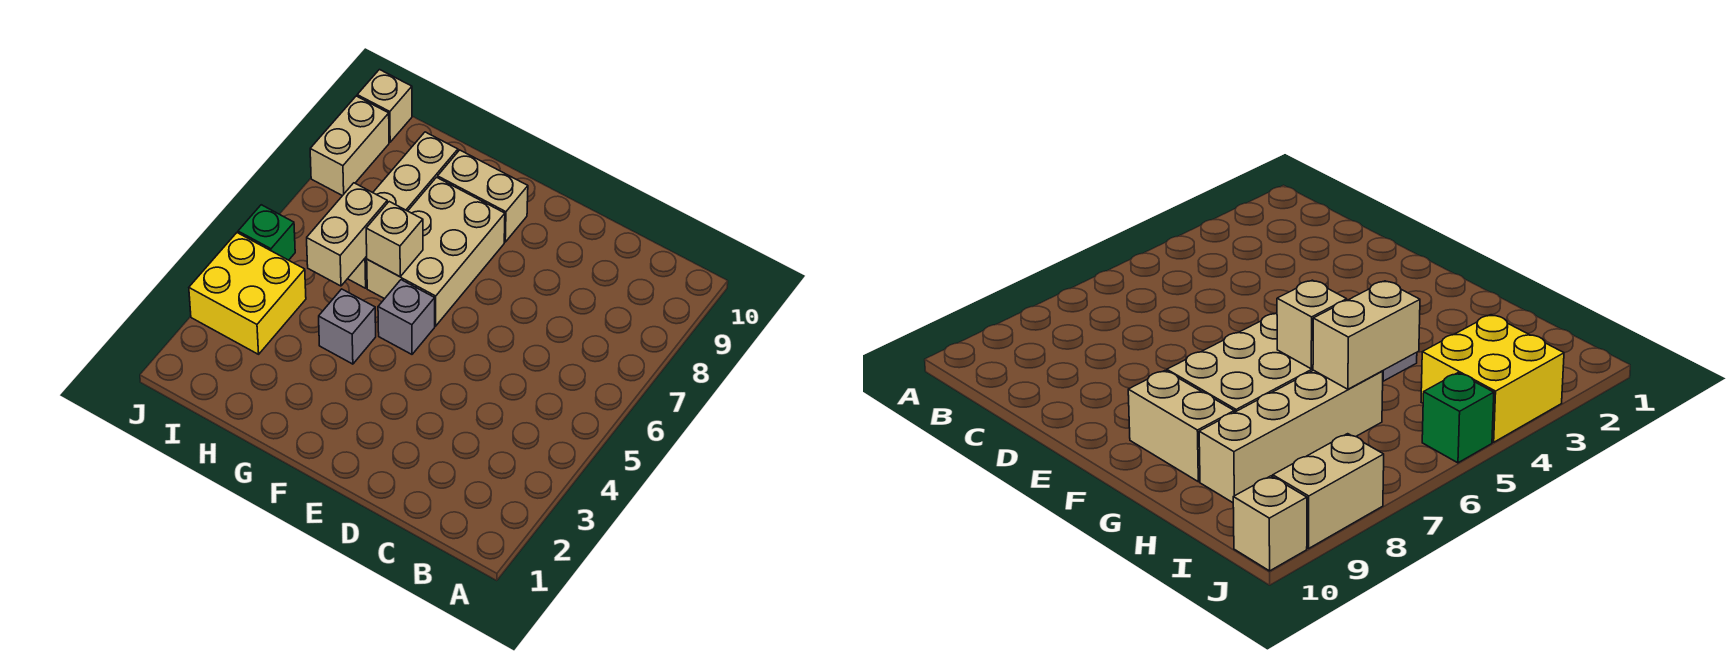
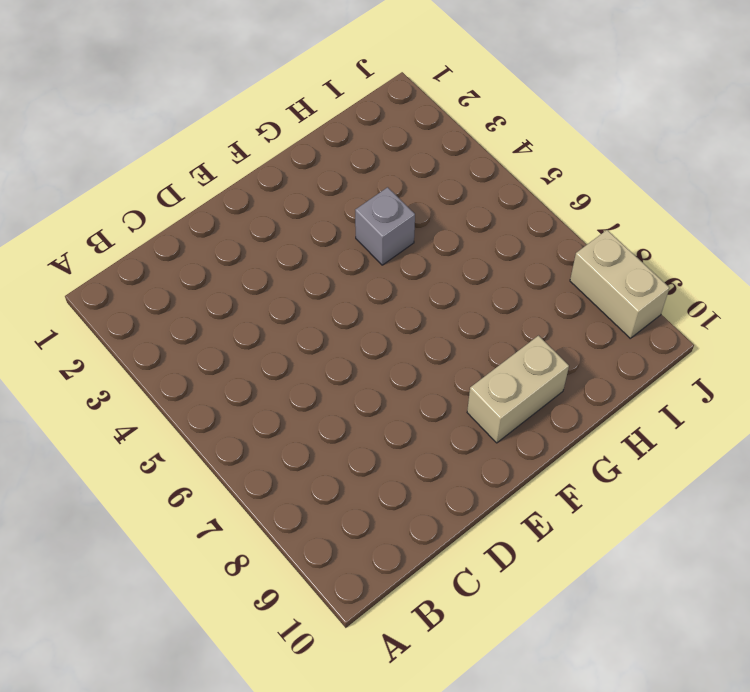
none -> grey brick F5 level 1
none -> tan brick F6:G8 level 1

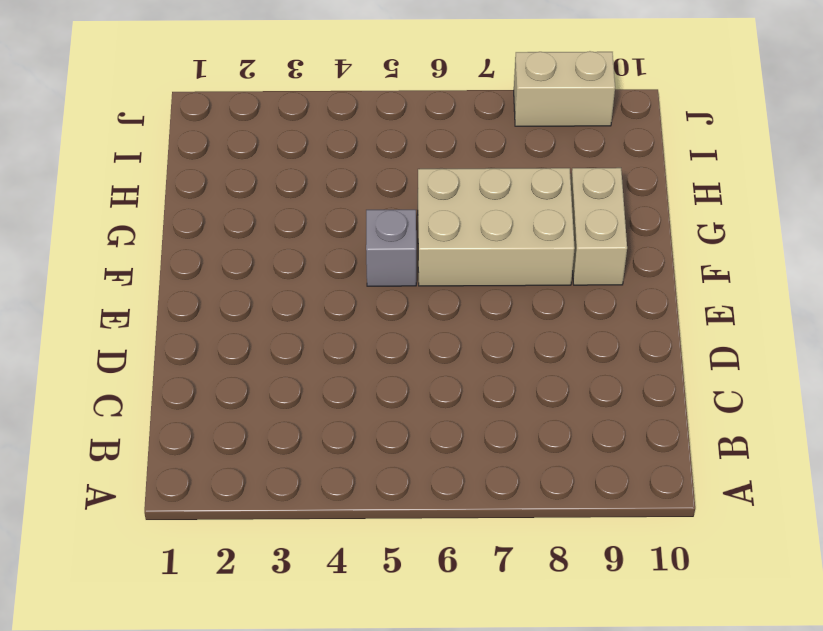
none -> grey brick G4 level 1
none -> tan brick H6:H9 level 1

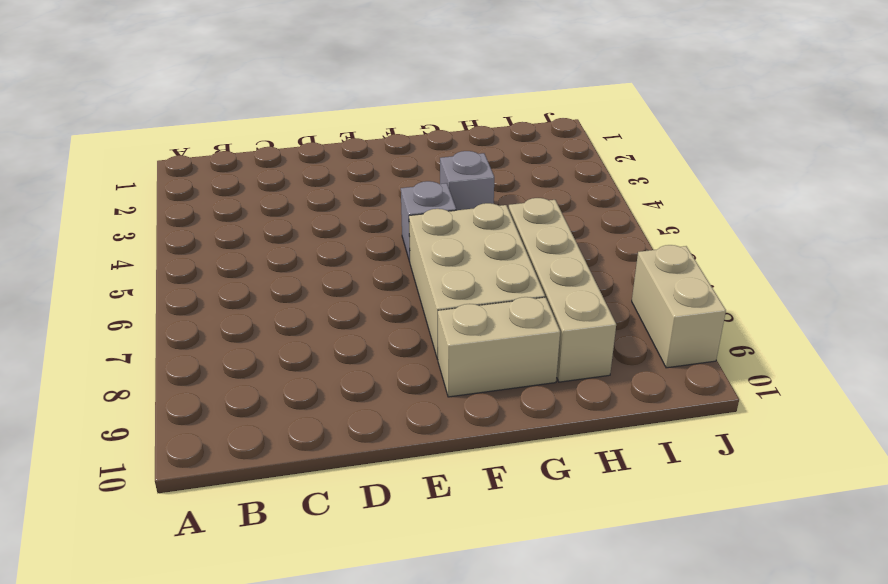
none -> yellow brick I3:J4 level 1
none -> green brick J5 level 1

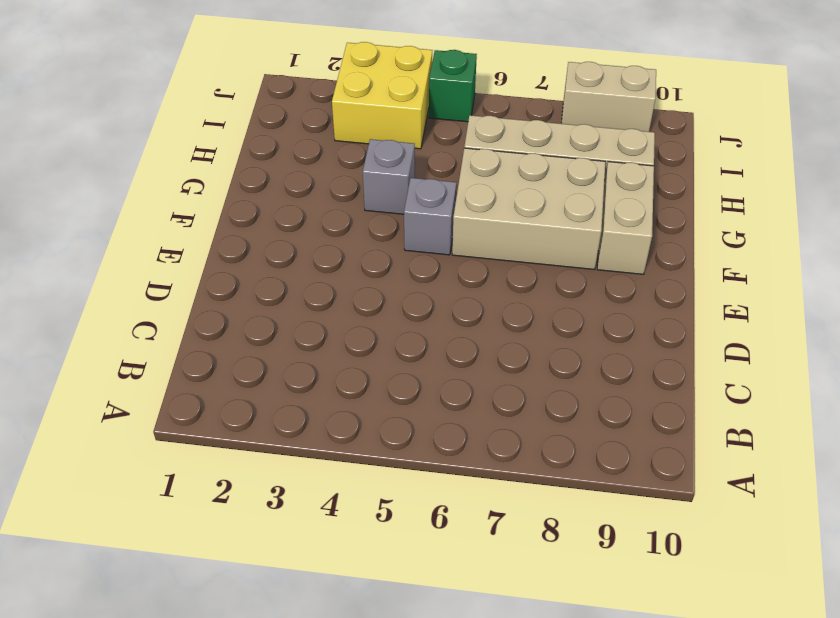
none -> tan brick J10 level 1
none -> tan brick G6 level 2

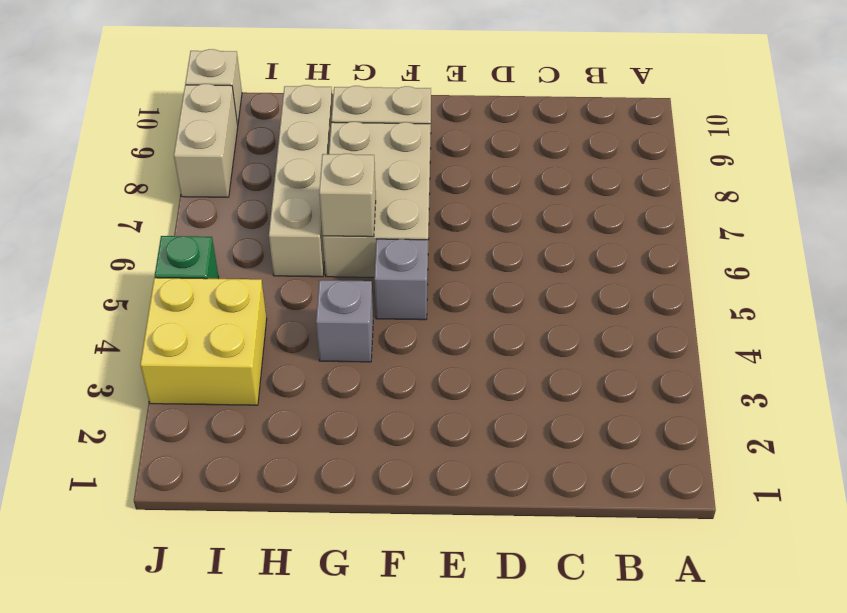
none -> tan brick H5:H6 level 2

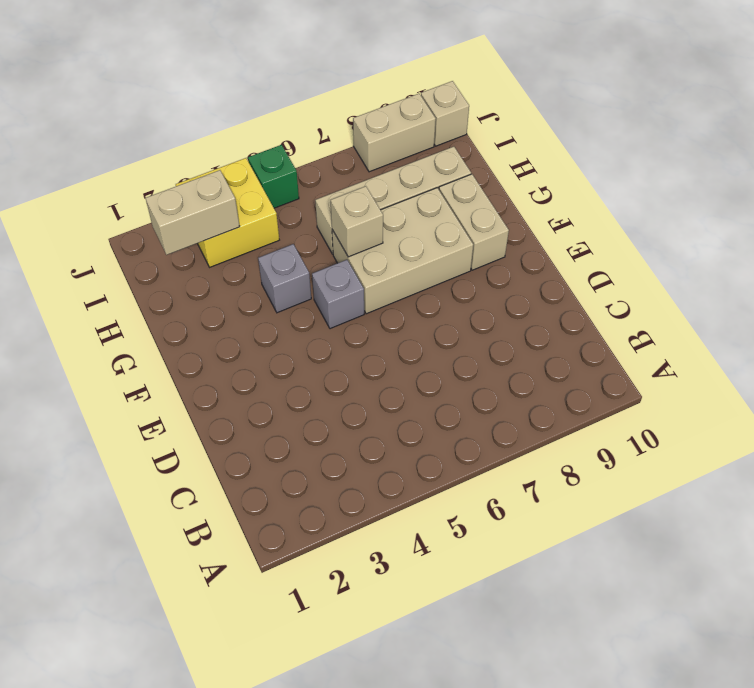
tan brick I2:I3 level 2 -> tan brick H5:H6 level 2

